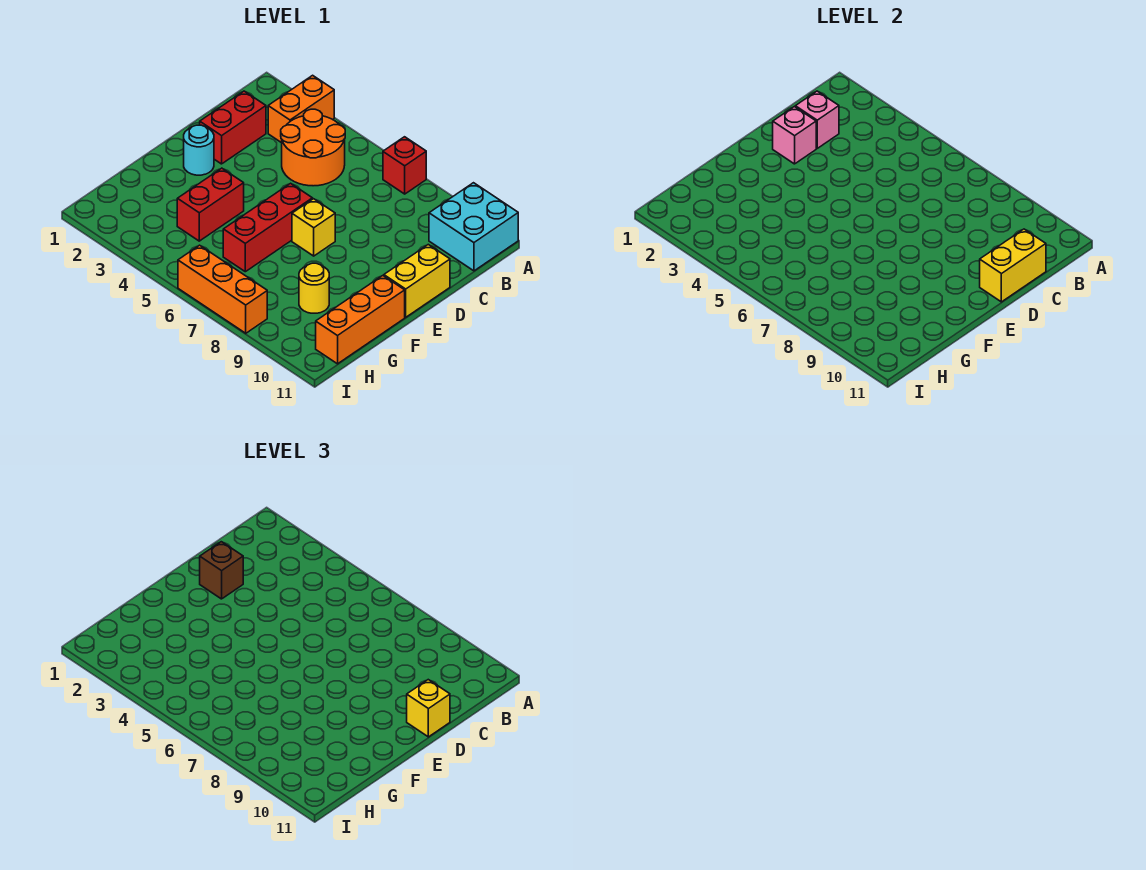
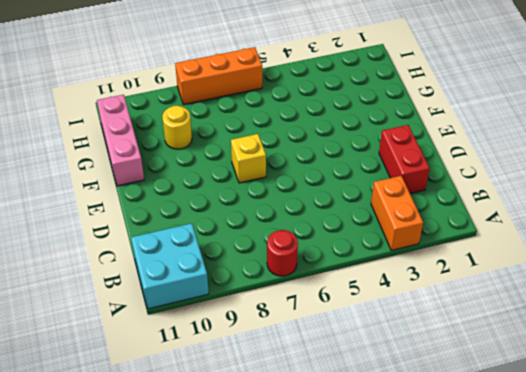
red round brick A7 level 1 -> red brick A7 level 1
pink brick F11:H11 level 1 -> orange brick F11:H11 level 1
none -> orange round brick B4:C5 level 1
none -> yellow brick D11:E11 level 1
none -> cyan round brick E2 level 1

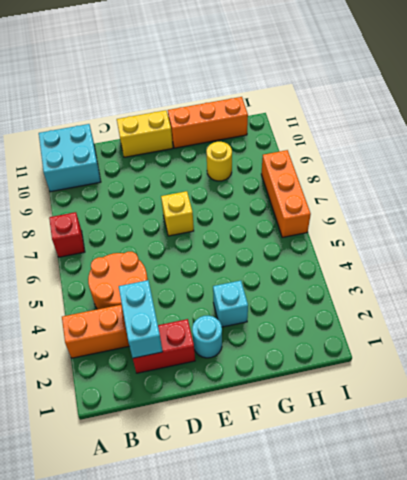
cyan brick C2:C3 level 2 -> pink brick C2 level 2
cyan brick F3 level 1 -> none
none -> red brick E6:G6 level 1
none -> red brick F4:G4 level 1
none -> yellow brick C11:D11 level 2

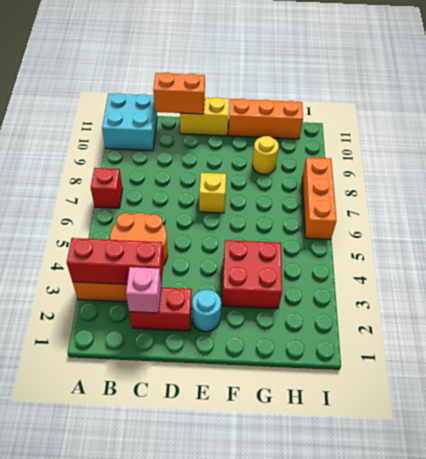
red brick A3:C3 level 2 -> red brick E6:G6 level 1
orange brick C11:D11 level 2 -> yellow brick C11:D11 level 2
red brick F3:G4 level 1 -> red brick F4:G4 level 1
none -> pink brick D2 level 2
none -> brown brick D2 level 3
none -> yellow brick D11 level 3

